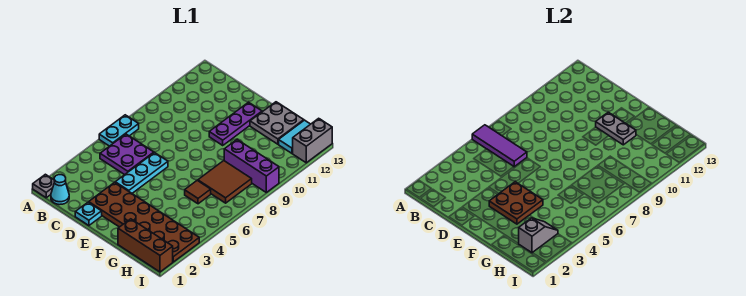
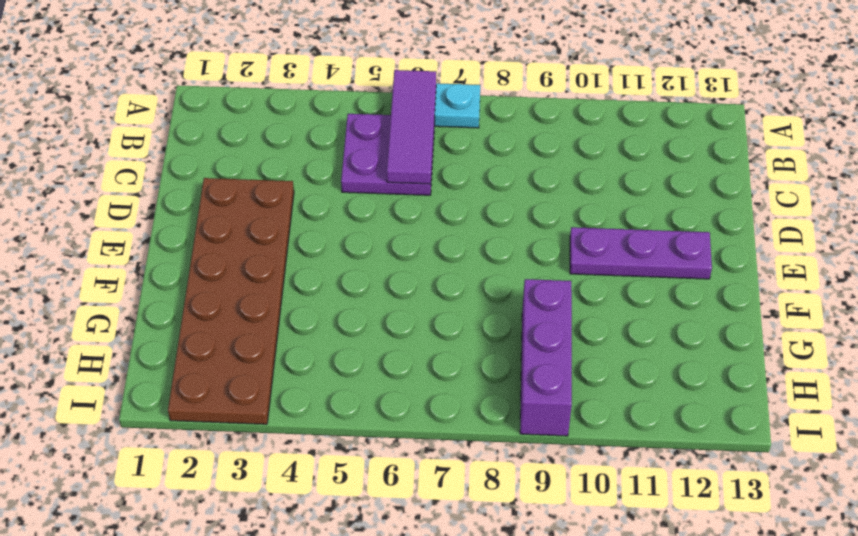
none -> grey plate A1 level 1
none -> cyan cone B1 level 1
none -> cyan plate D1 level 1

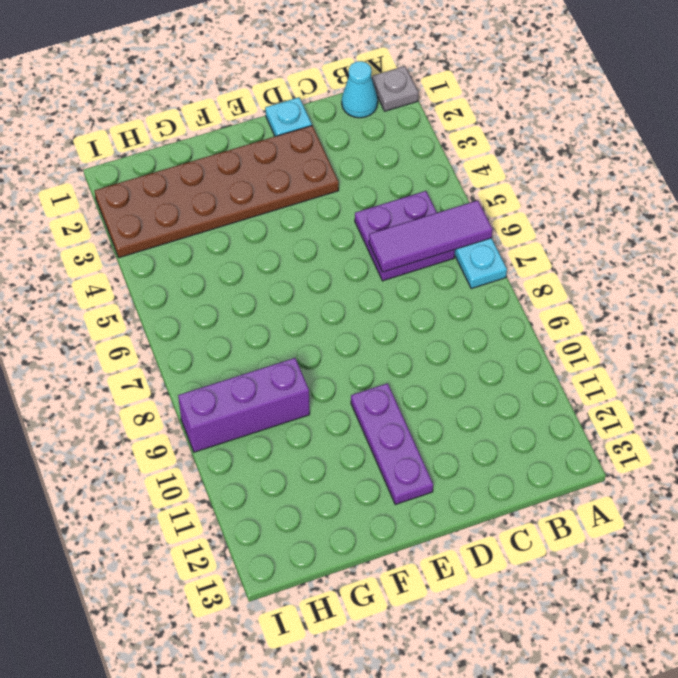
none -> cyan plate D4:D6 level 1
none -> grey plate F12:G13 level 1
none -> brown brick G1:I1 level 1

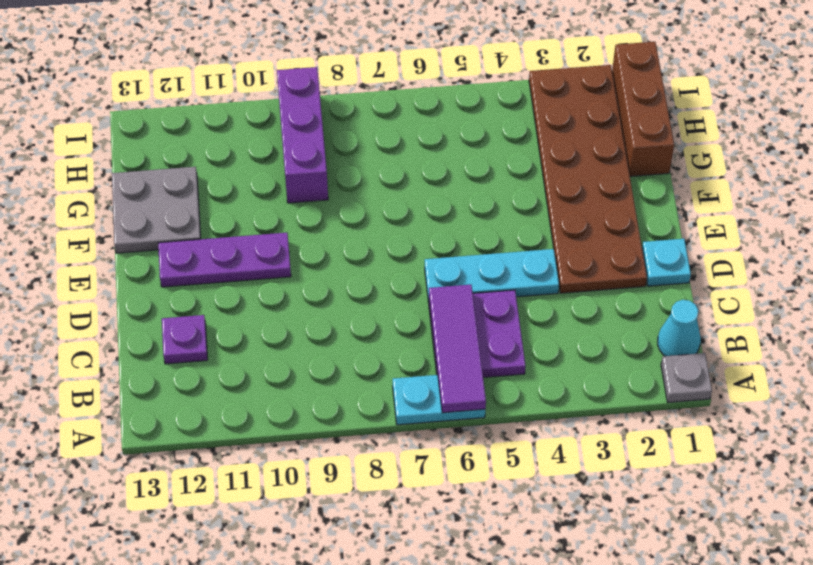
purple plate C12 level 1 -> none
none -> brown tile G6 level 1
none -> brown tile G7:H8 level 1
none -> cyan tile H12:H13 level 1

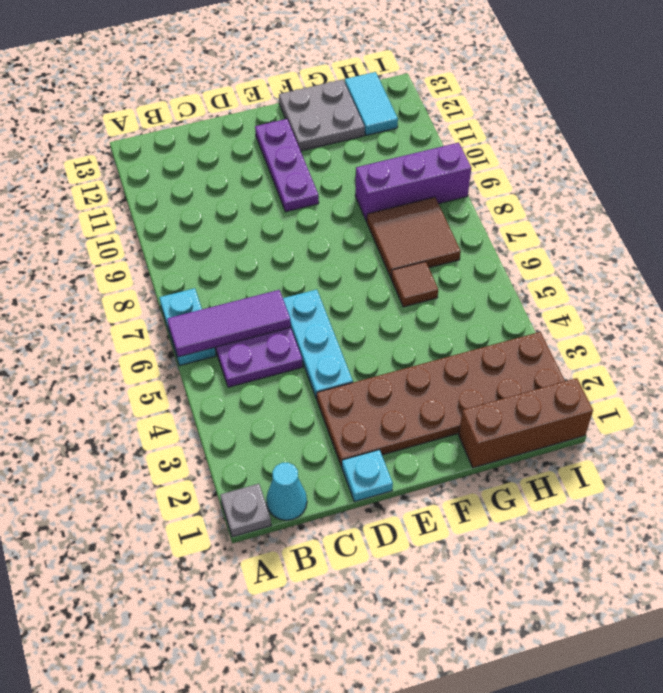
none -> grey brick I12:I13 level 1
none -> brown plate E3:F4 level 2
none -> grey plate E11:F11 level 2

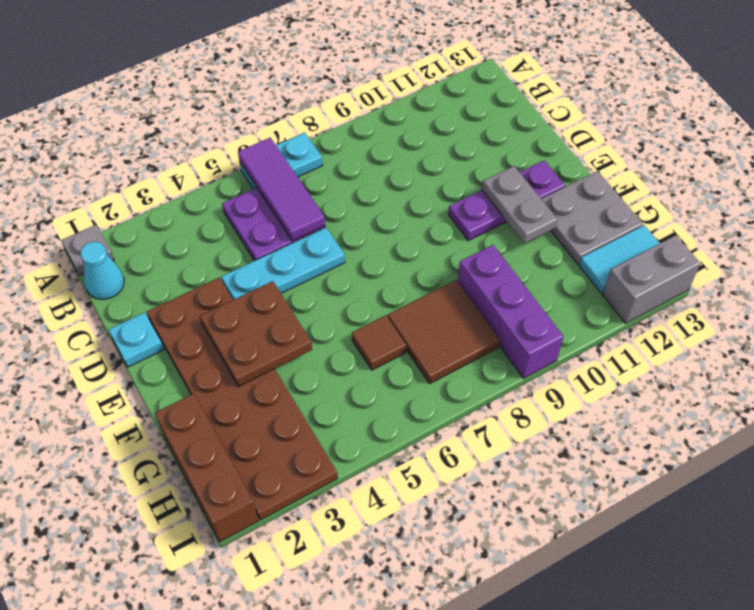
none -> grey slope H2:H3 level 2 top 2

